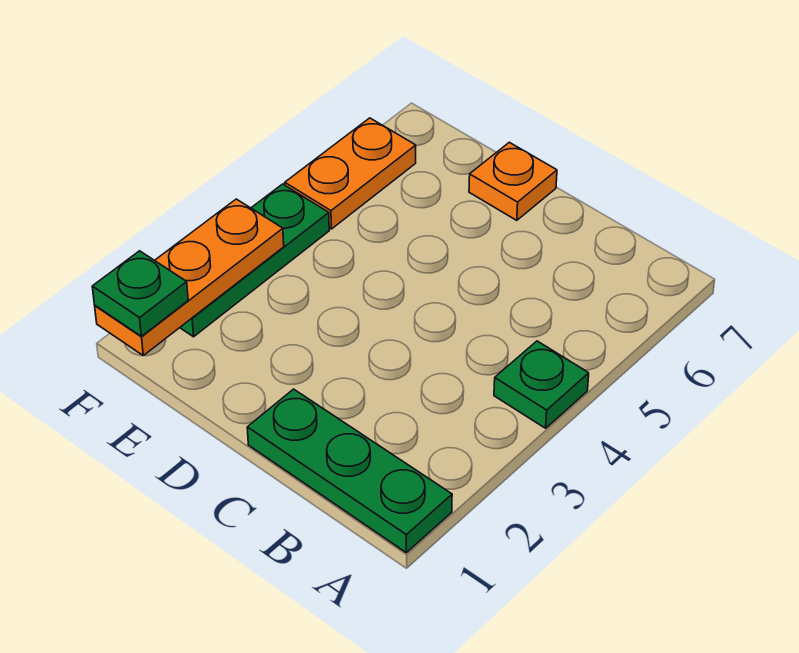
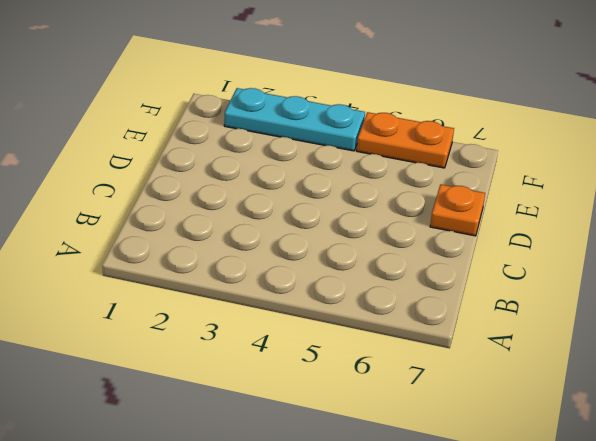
cyan plate F2:F4 level 1 -> green plate F2:F4 level 1
none -> green plate A1:C1 level 1
none -> green plate A4 level 1

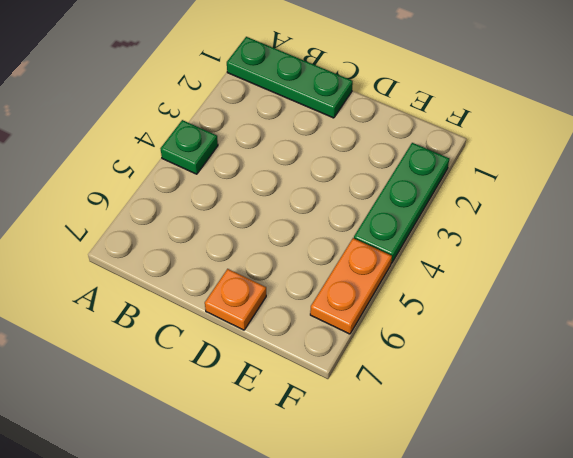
none -> orange plate F1:F3 level 2
none -> green plate F1 level 3

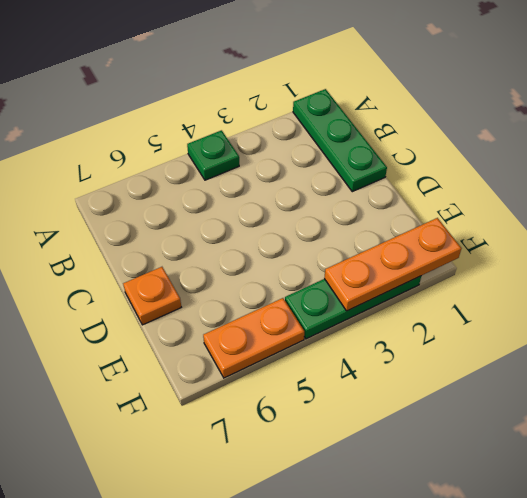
none -> green plate F1 level 3

